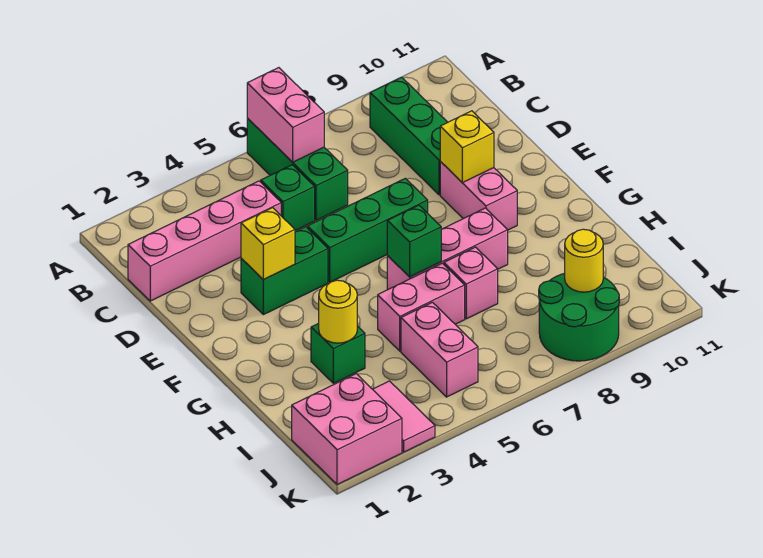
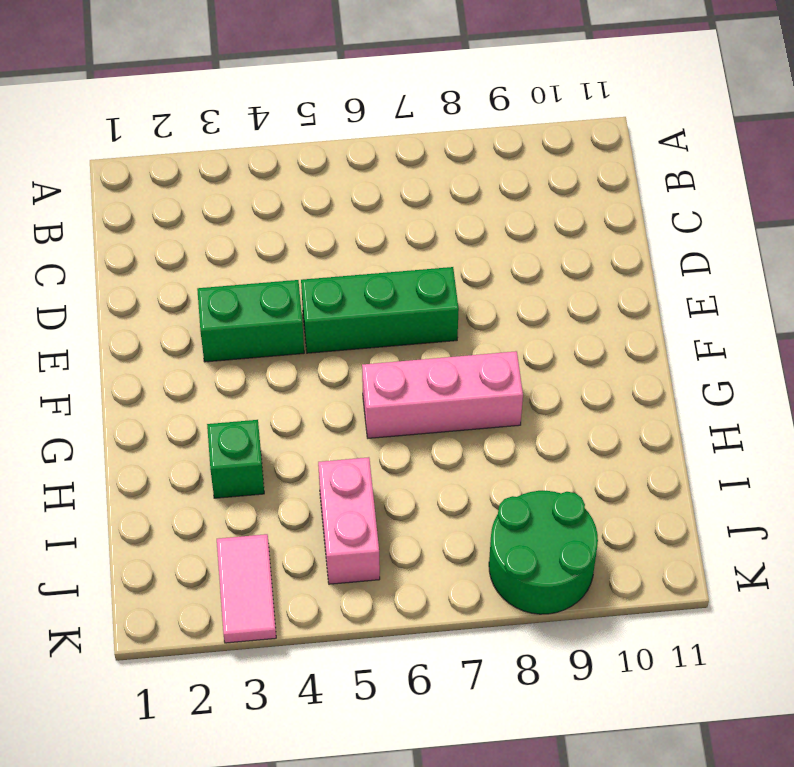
none -> green brick A6:C6 level 1
none -> green brick B9:D9 level 1
none -> pink brick C1:C4 level 1

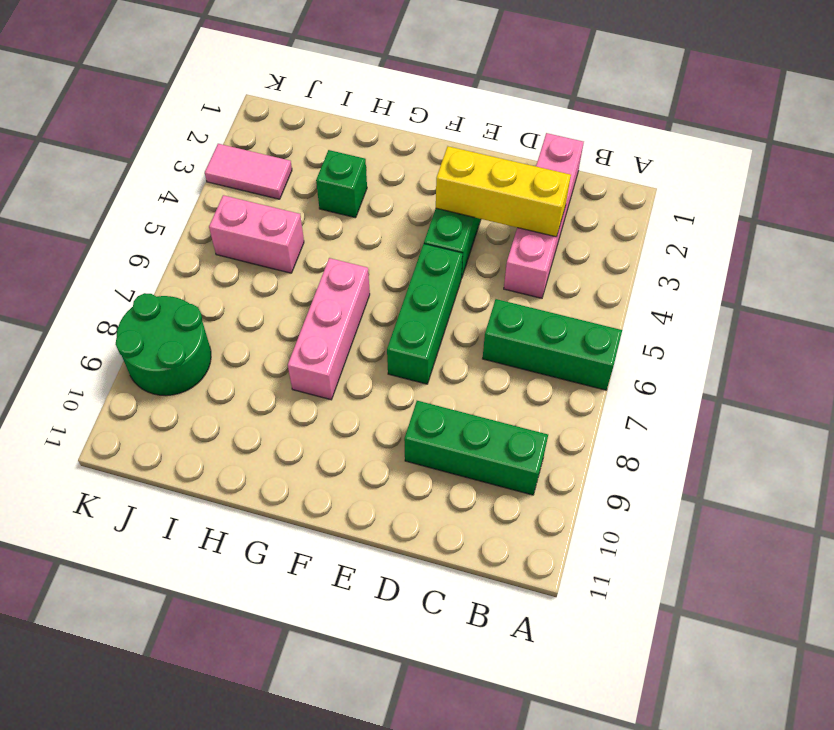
yellow brick C3:E3 level 2 -> yellow brick E3 level 2
none -> green brick C5 level 1
none -> pink brick E9:F9 level 1
none -> pink brick H5:H6 level 1

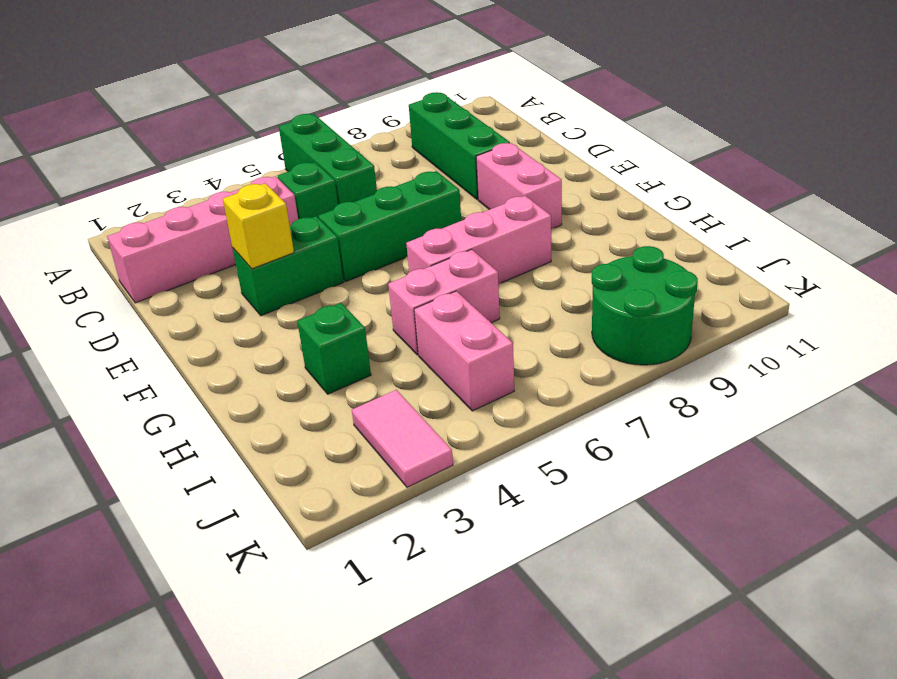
none -> pink brick H7 level 1
none -> pink brick J1:K2 level 1
none -> pink brick A6:B6 level 2

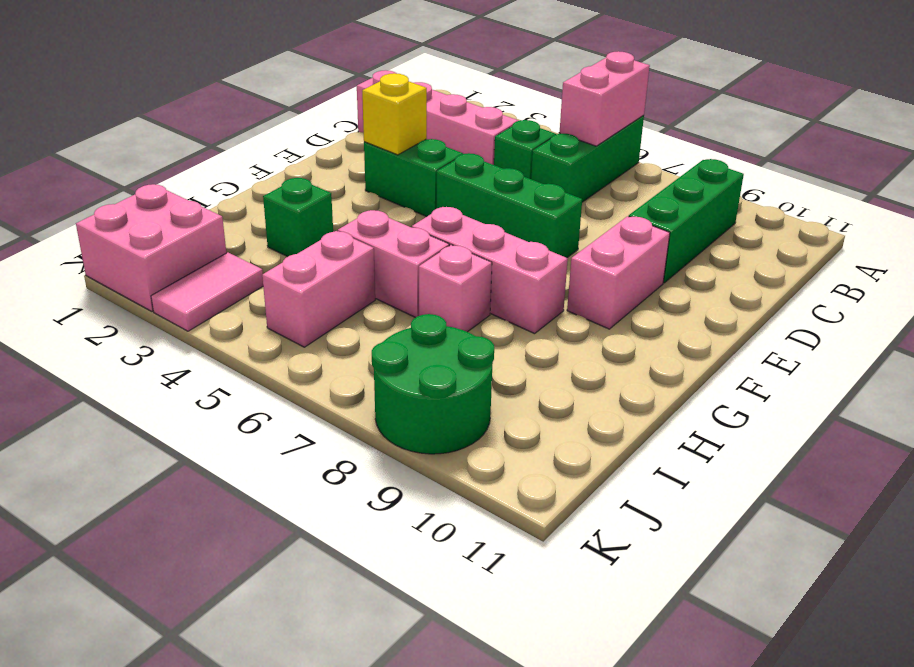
none -> yellow brick E9 level 2
none -> green brick G6 level 2
none -> yellow round brick H3 level 2

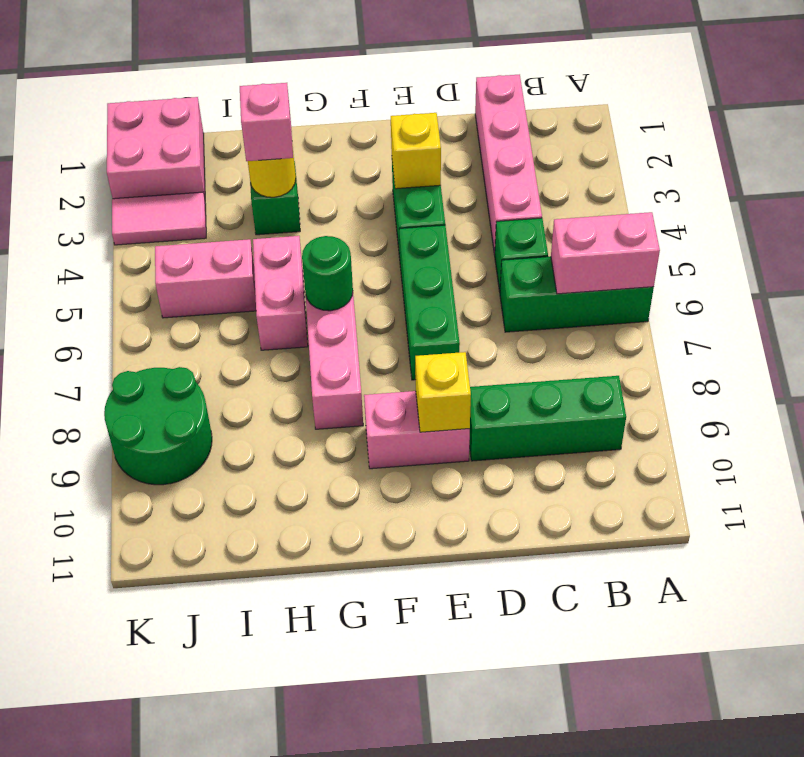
green round brick G6 level 2 -> green brick G6 level 2
pink brick H3 level 3 -> pink brick H7 level 1
none -> yellow round brick J9 level 2

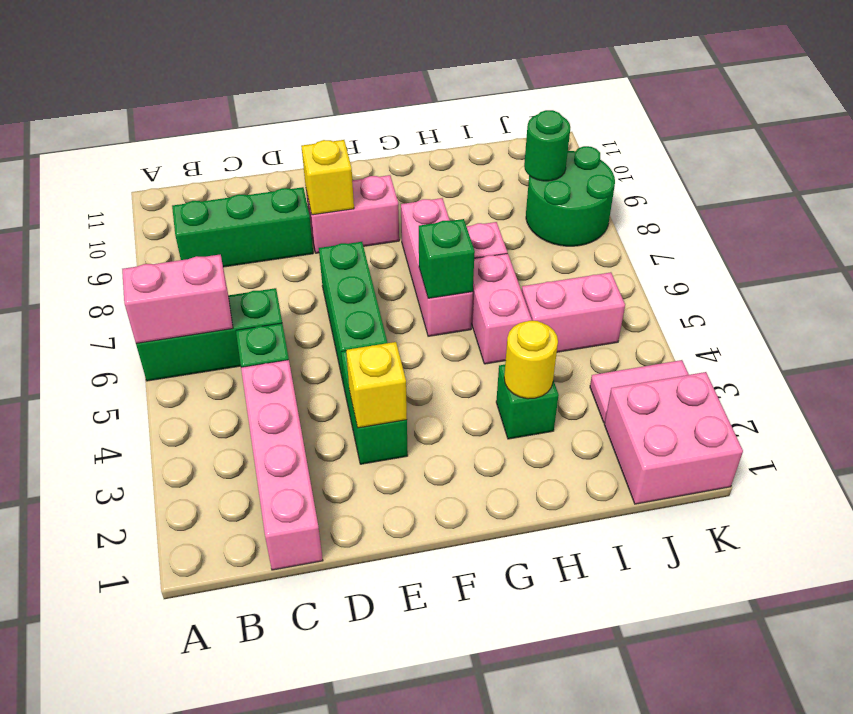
green round brick J9 level 2 -> yellow round brick J9 level 2

